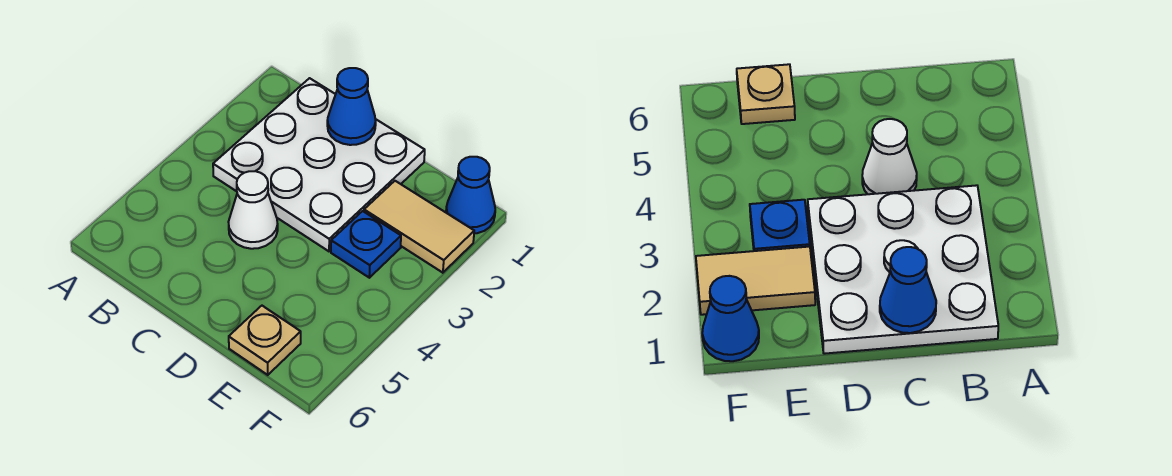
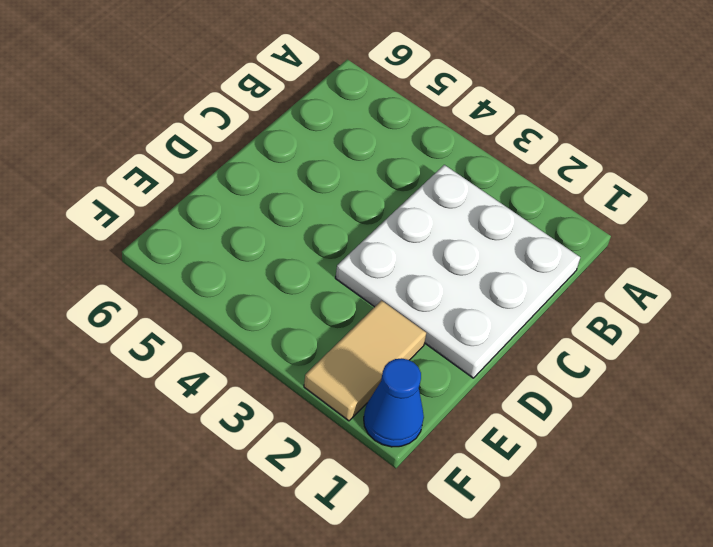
none -> white cone C4 level 1
none -> blue plate E3 level 1

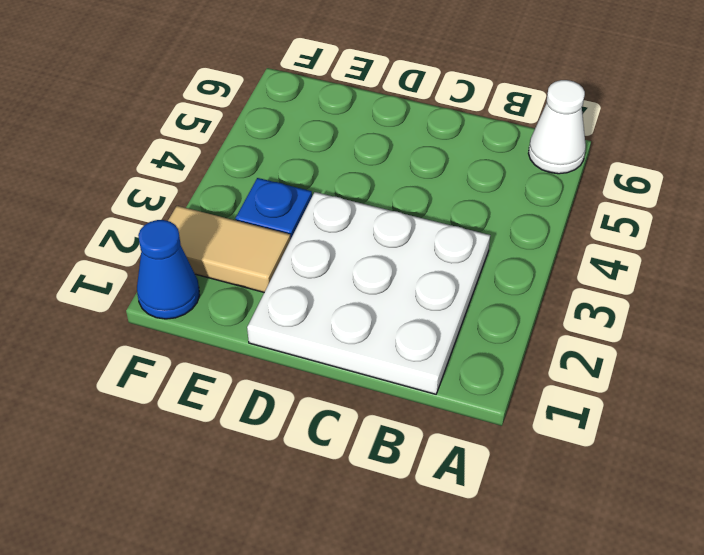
white cone A6 level 1 -> white cone C4 level 1
none -> tan plate E6 level 1
none -> blue cone C1 level 2

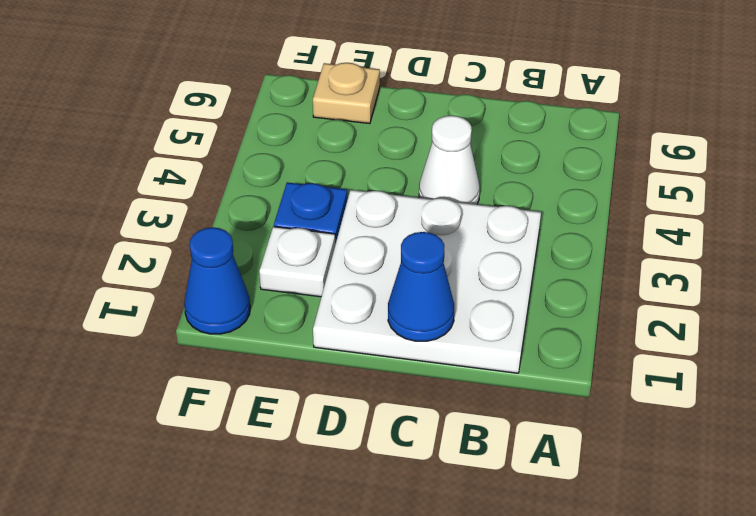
white plate E2 level 1 -> tan tile E2:F2 level 1

